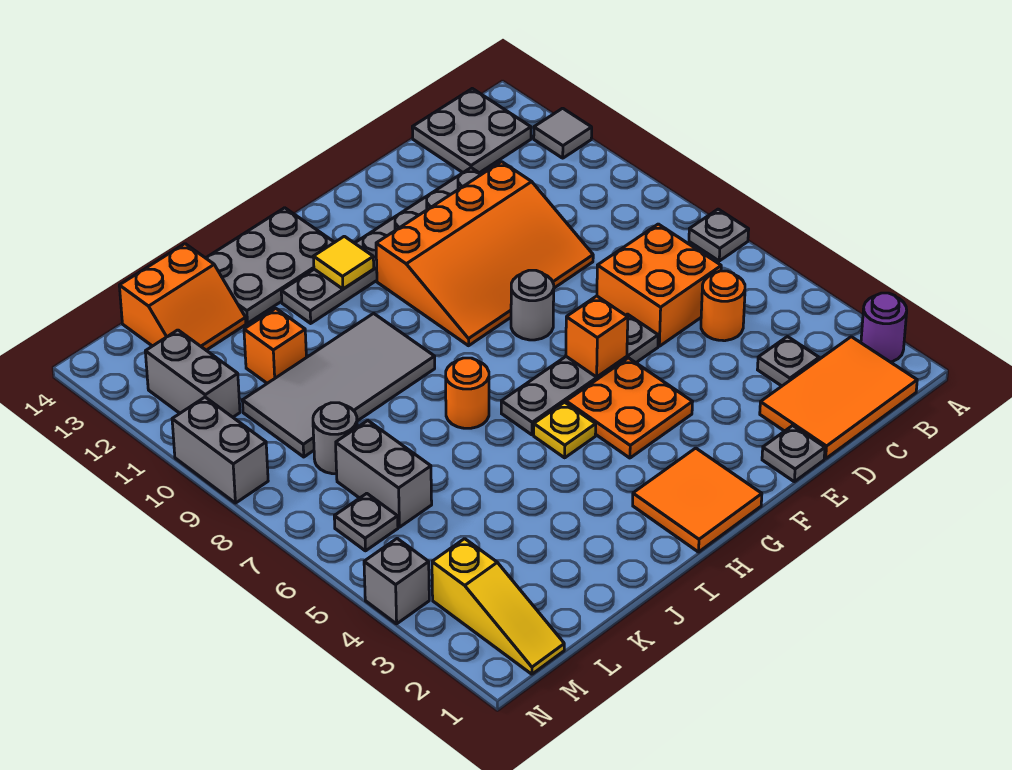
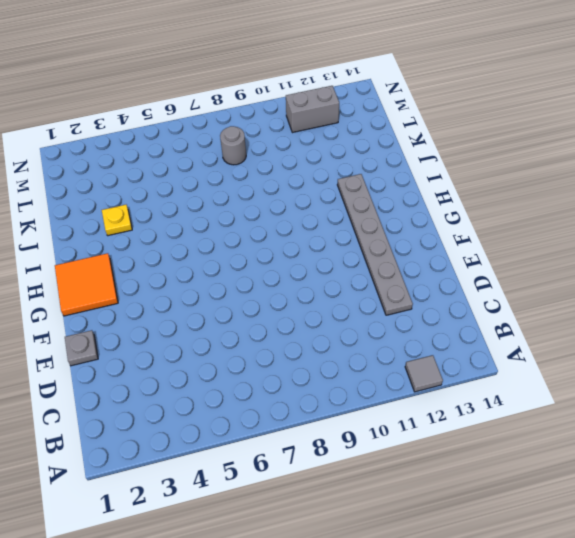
yellow plate J3 level 1 -> yellow plate H5 level 1
none -> purple round brick A2 level 1
none -> grey plate A7 level 1
none -> orange tile B1:D2 level 1
none -> grey plate B13:C14 level 1

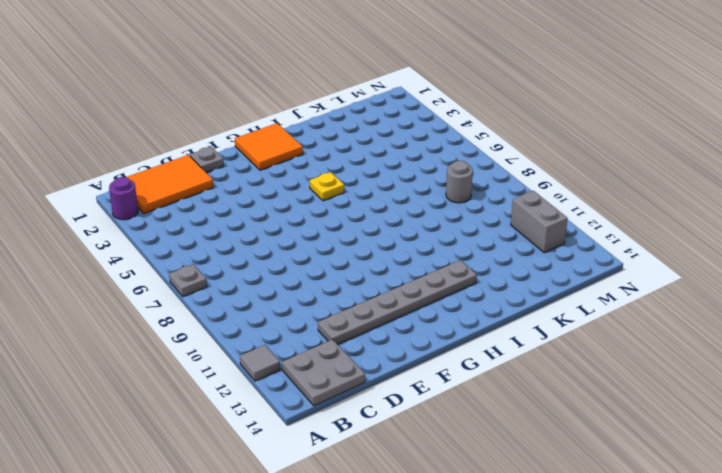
none -> grey plate C3 level 1
none -> orange round brick C5 level 1
none -> orange brick C6:D7 level 1
none -> orange slope D9:G11 level 1 top 11

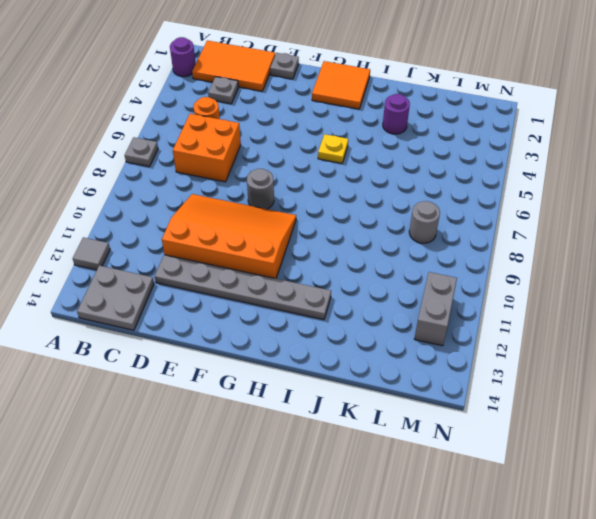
purple round brick J3 level 1 -> none
none -> grey plate E6:H6 level 1
none -> orange plate F4:G5 level 1
none -> grey plate H13:J14 level 1
none -> orange round brick I7 level 1

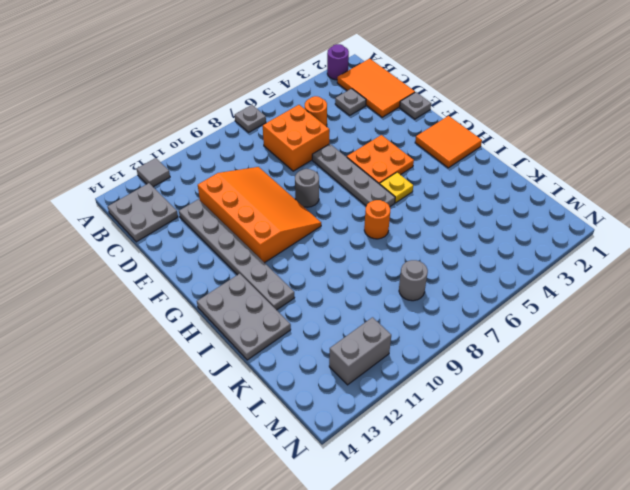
none -> grey tile I9:L10 level 1
none -> orange brick K11 level 1
none -> orange slope K13:L14 level 1 top 14
none -> grey brick L6:L7 level 1

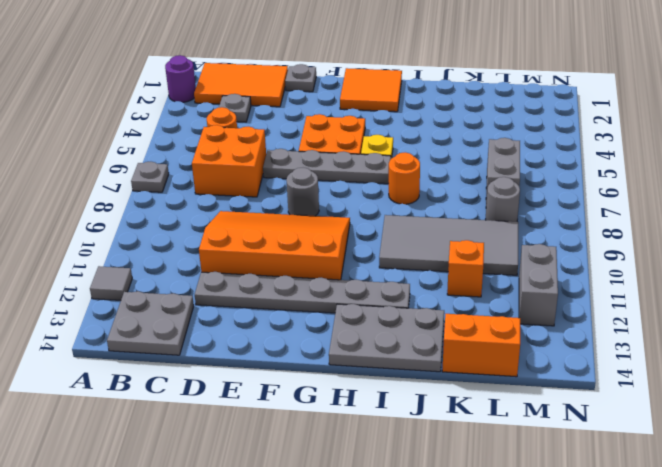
none -> yellow slope M1:M3 level 1 top 3
none -> grey plate M6 level 1
none -> grey brick N4 level 1
none -> grey brick N9:N10 level 1

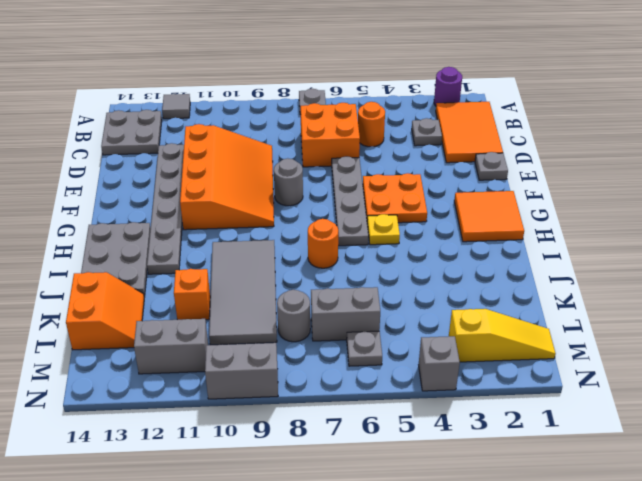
none -> orange brick F6 level 2
none -> yellow tile H12 level 2

